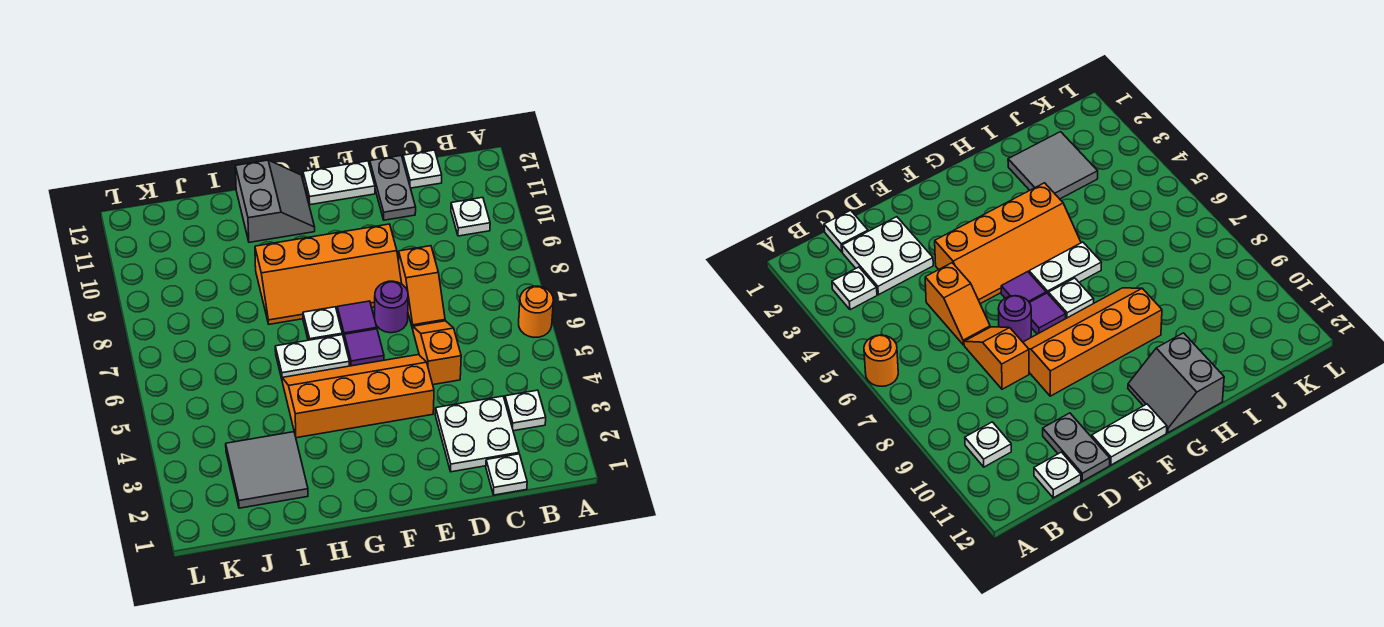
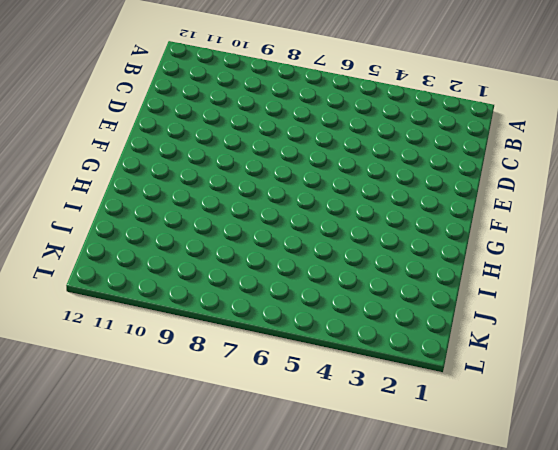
none -> orange round brick A6 level 1
none -> white plate B3 level 1
none -> white plate B10 level 1

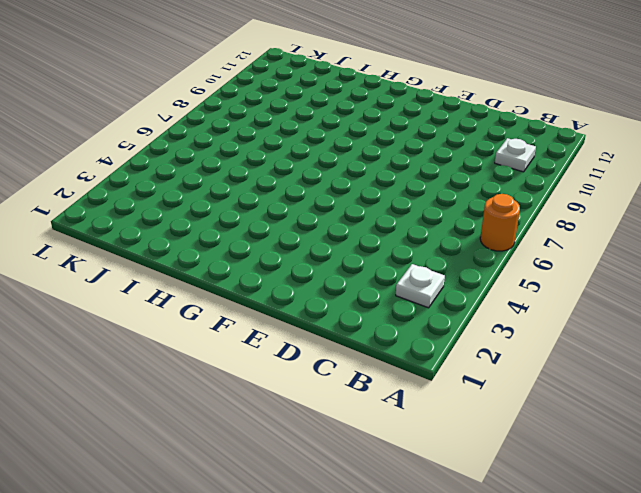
none -> white plate C1 level 1
none -> white plate C2:D3 level 1
none -> white plate C12 level 1

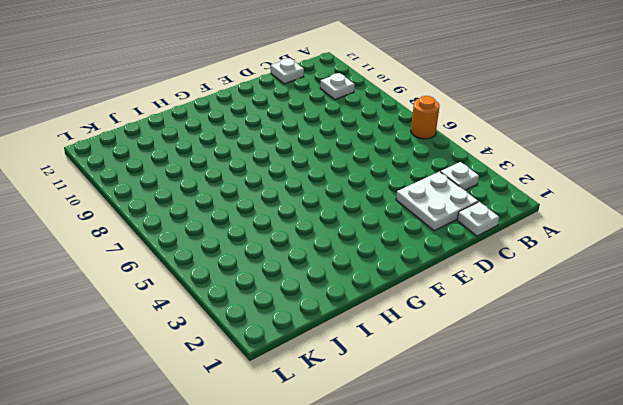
none -> orange slope D5:D6 level 1 top 5
none -> orange slope D7:D8 level 1 top 8
none -> grey plate D11:D12 level 1

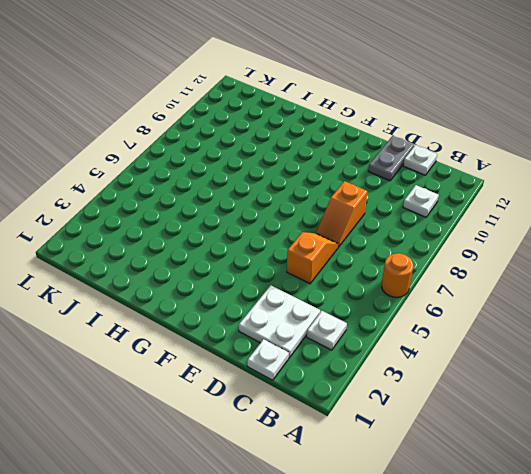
none -> orange slope E4:H5 level 1 top 4
none -> purple round brick E7 level 1
none -> orange slope E8:H9 level 1 top 9

